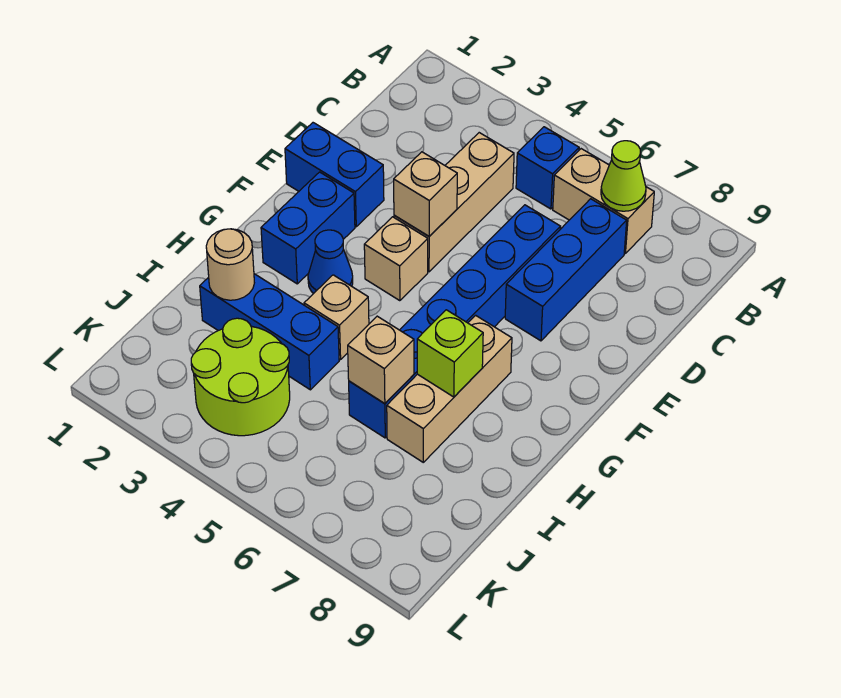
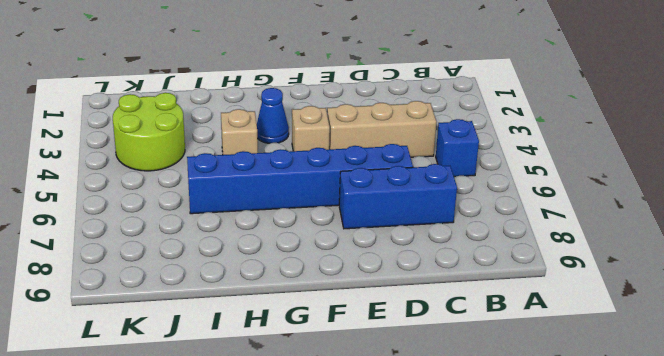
none -> tan brick B6:B7 level 1
none -> blue brick E1:E2 level 1
none -> blue brick F2:G2 level 1

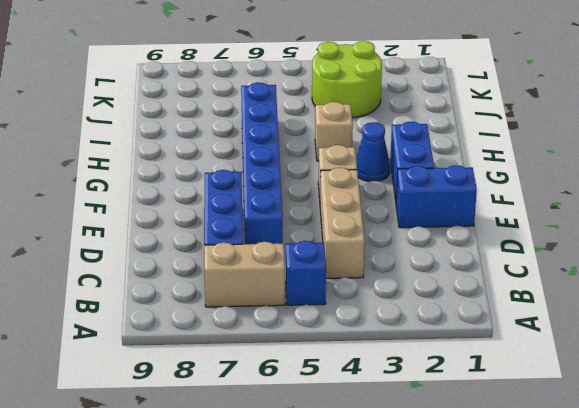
none -> tan brick G7:I7 level 1
none -> blue brick I2:I4 level 1
none -> lime cone B7 level 2

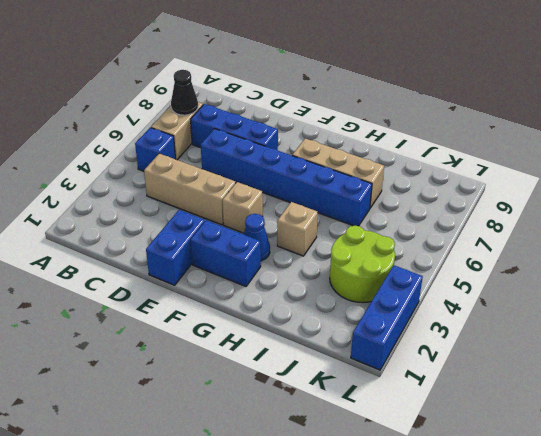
black cone B7 level 2 -> lime cone B7 level 2
blue brick L1:L3 level 1 -> blue brick I2:I4 level 1
none -> tan brick E4 level 2
none -> lime brick H7 level 2
none -> tan round brick I2 level 2

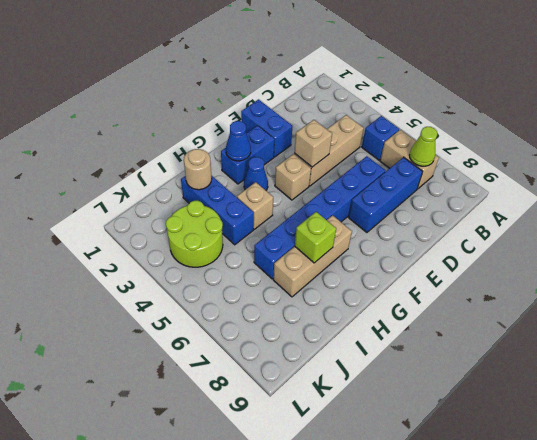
blue cone G2 level 2 -> none
none -> tan brick I6 level 2

